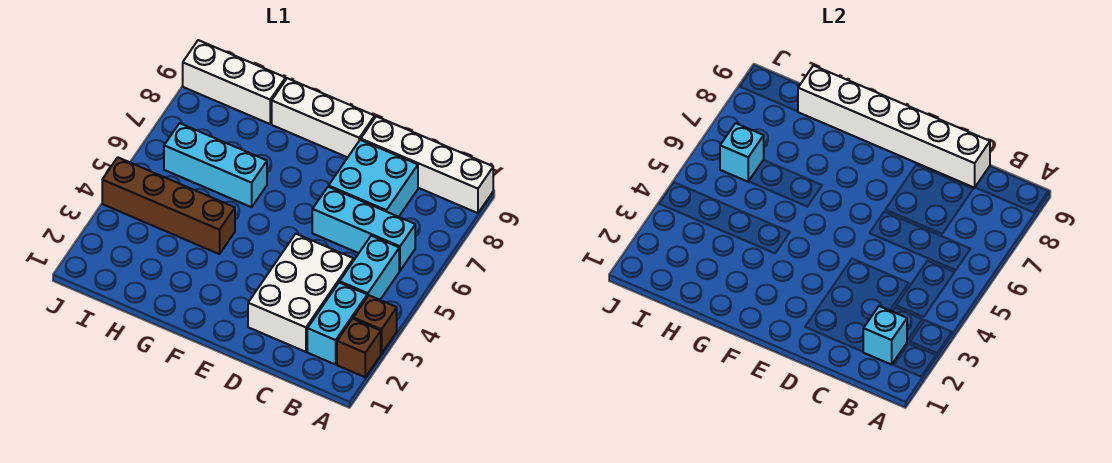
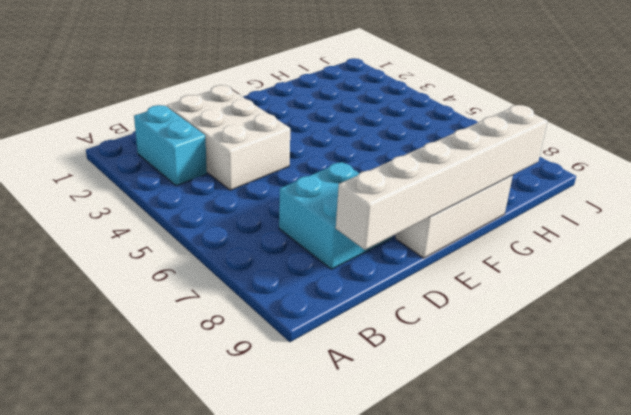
none -> brown brick A2 level 1
none -> brown brick A3 level 1
none -> white brick A9:D9 level 1

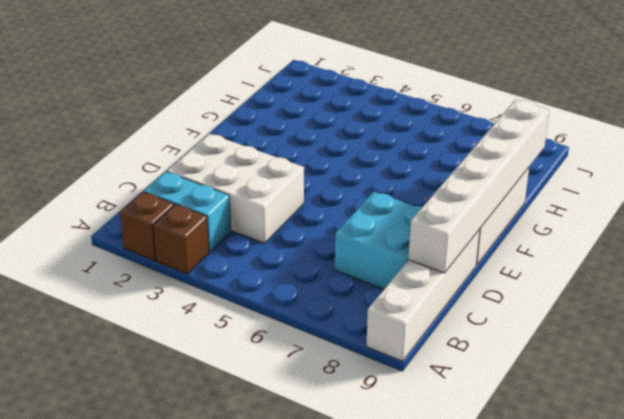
none -> cyan brick B4:B5 level 1
none -> cyan brick B6:D6 level 1
none -> brown brick G4:J4 level 1

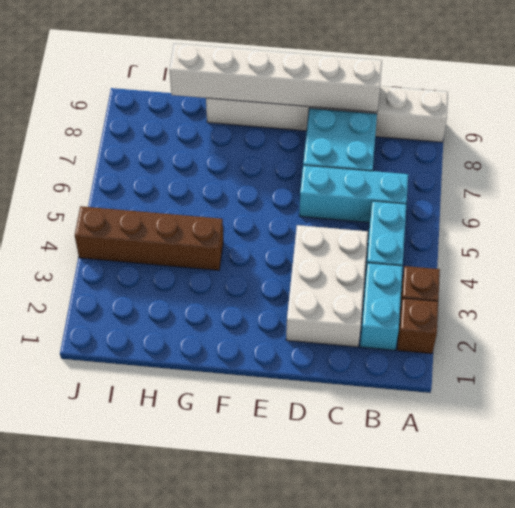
none -> cyan brick G6:I6 level 1
none -> white brick H9:J9 level 1
none -> cyan brick B2 level 2

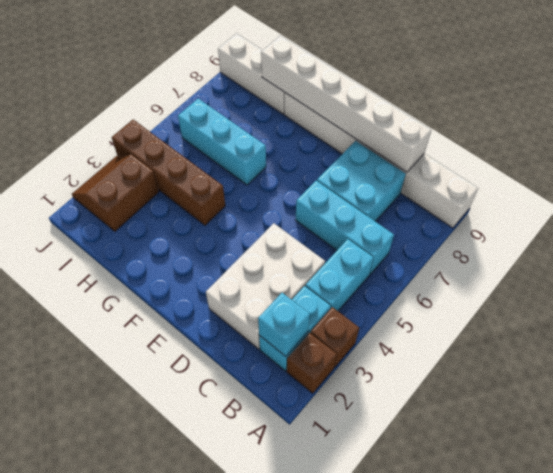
brown slope I2:J3 level 1 top I -> none
none -> cyan brick I6 level 2

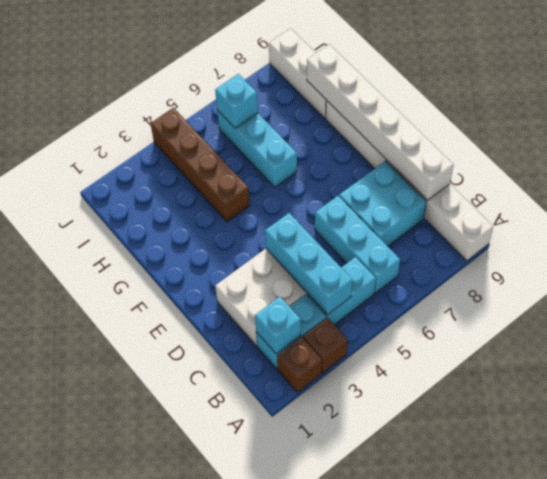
cyan brick B4:D4 level 2 -> none

